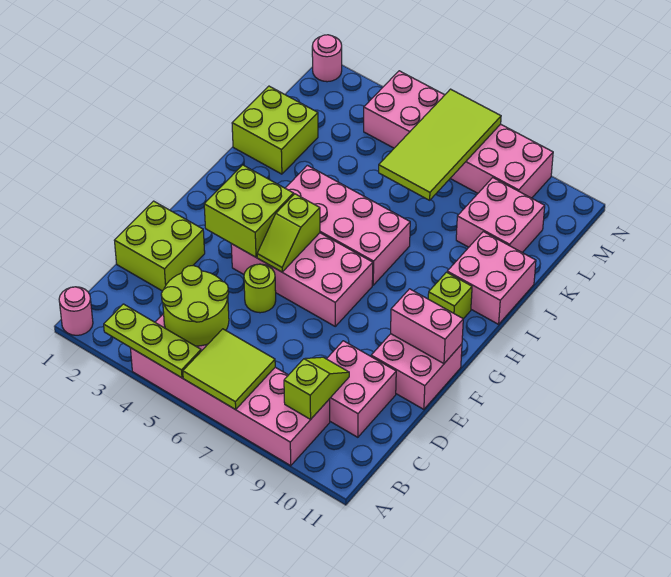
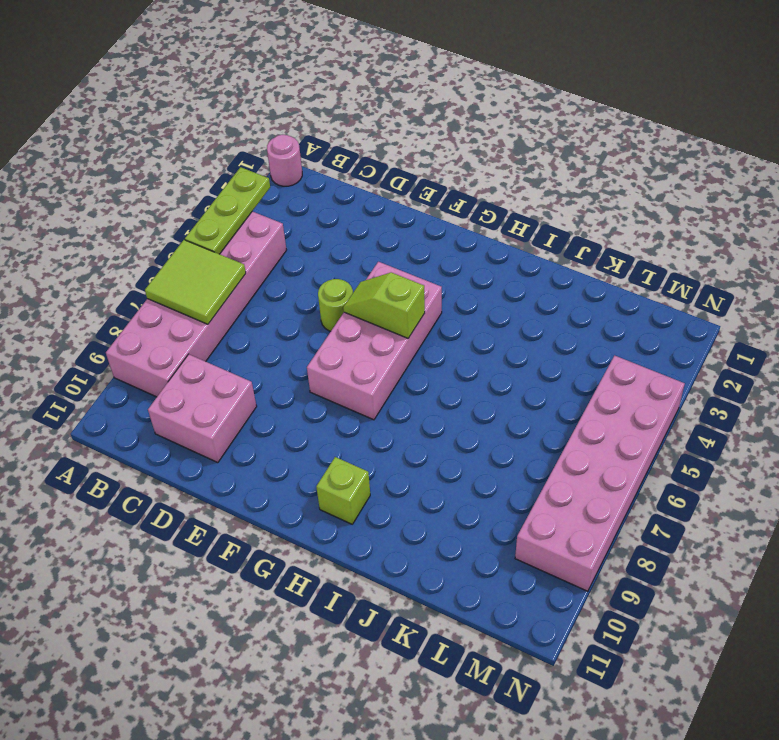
none -> lime brick D1:E2 level 1
none -> pink brick E10:F11 level 1
none -> pink brick H4:I7 level 1

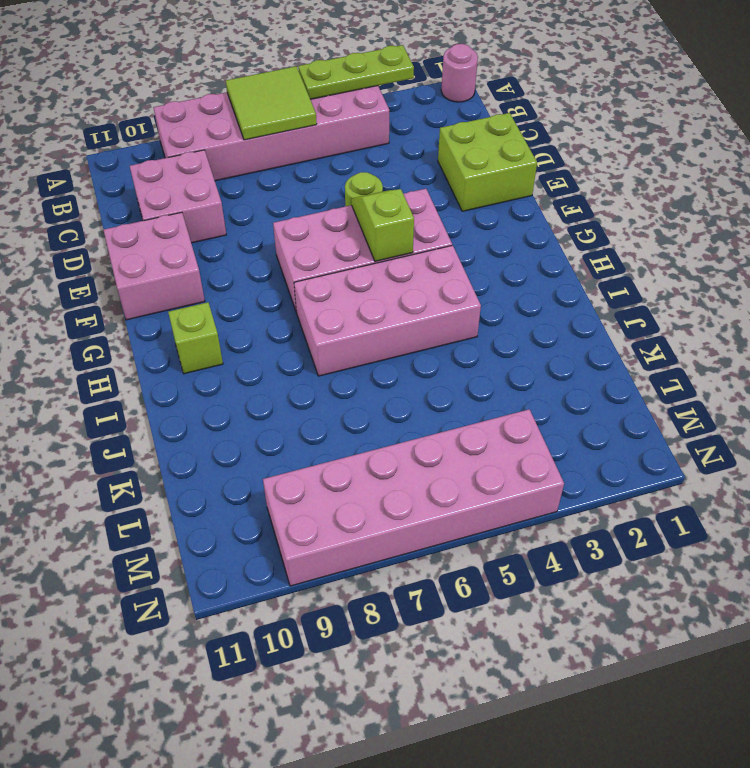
none -> pink brick I10:J11 level 1
none -> lime brick J1:K2 level 1
none -> pink brick K9:L10 level 1

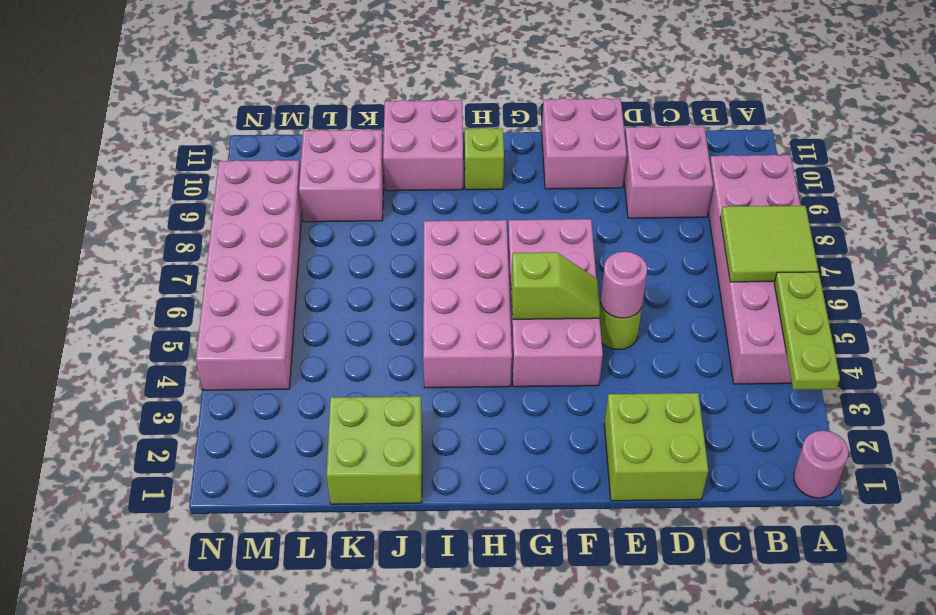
pink round brick E5 level 2 -> pink round brick N1 level 1
none -> lime round brick B4:C5 level 2
none -> lime slope B9:C9 level 2 top B
none -> lime brick F3:G4 level 2

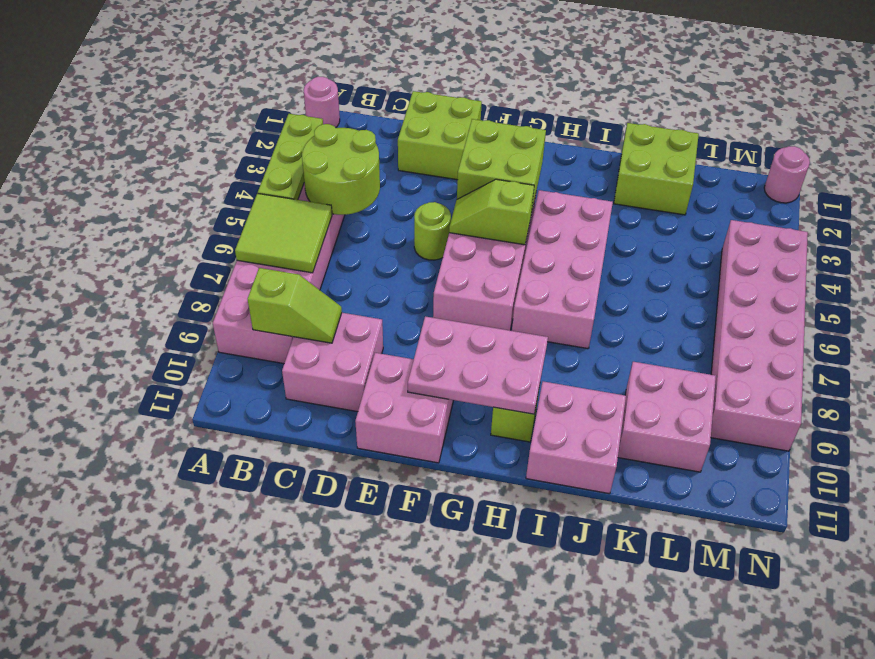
pink plate F9:H10 level 2 -> pink brick F10:F11 level 2
none -> lime tile K6:N7 level 2

